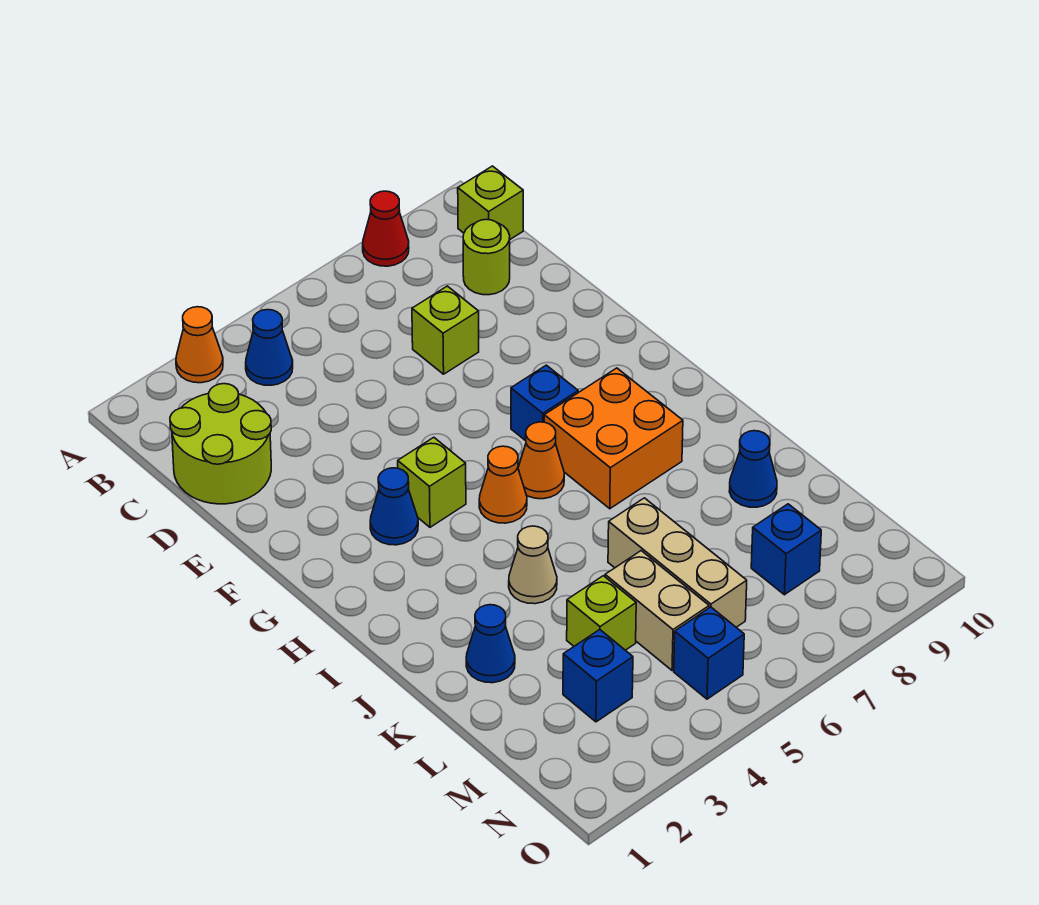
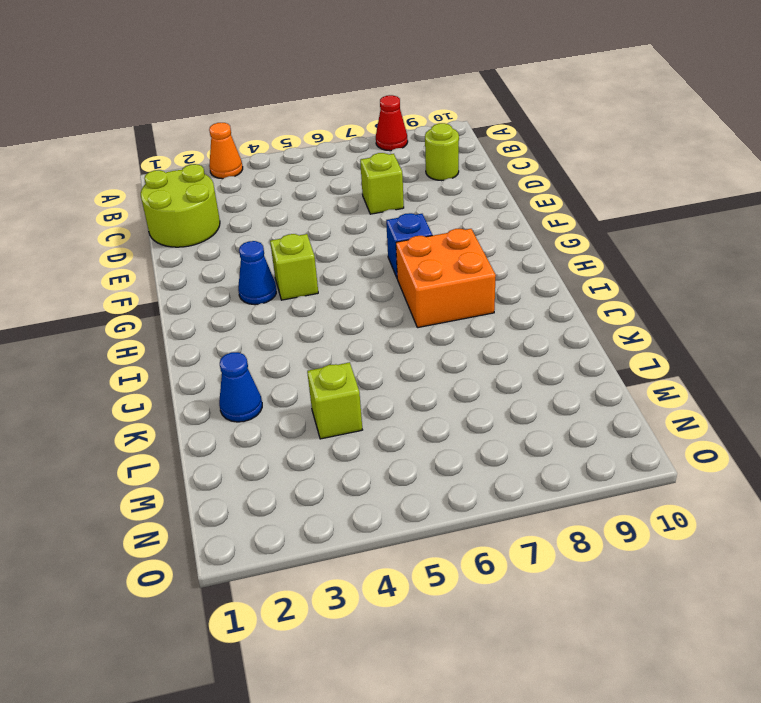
none -> blue cone B4 level 1
none -> lime brick B10 level 1
none -> orange cone H5 level 1

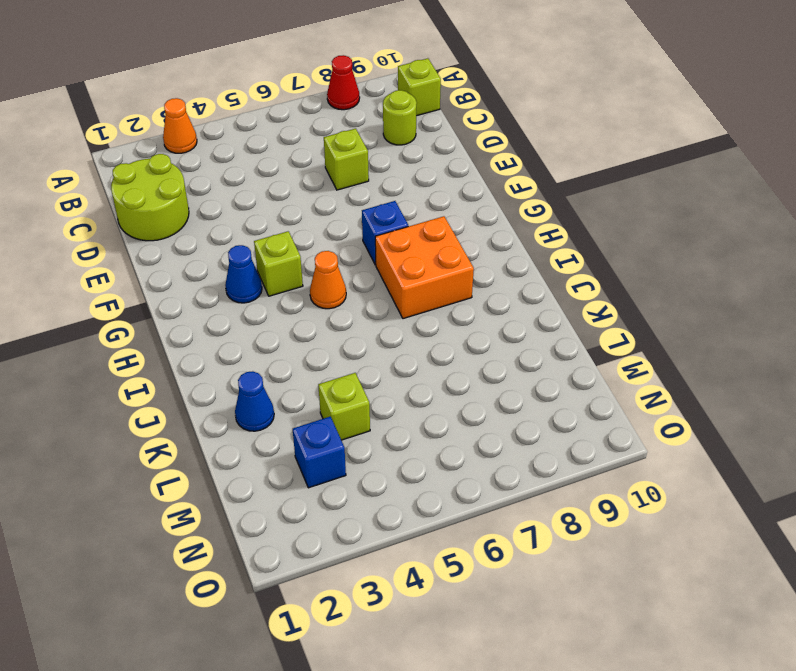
none -> blue cone B4 level 1
none -> orange cone H6 level 1
none -> tan cone J4 level 1

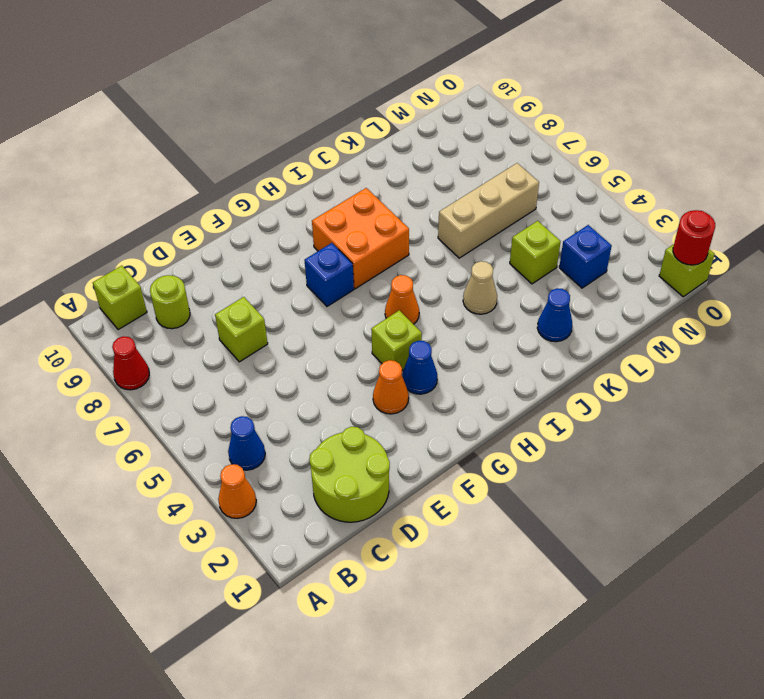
orange cone F3 level 1 -> orange cone H6 level 1
lime brick O1 level 1 -> none
red round brick O1 level 2 -> none
none -> blue cone K9 level 1
none -> tan brick L5:M5 level 1
none -> blue brick M8 level 1

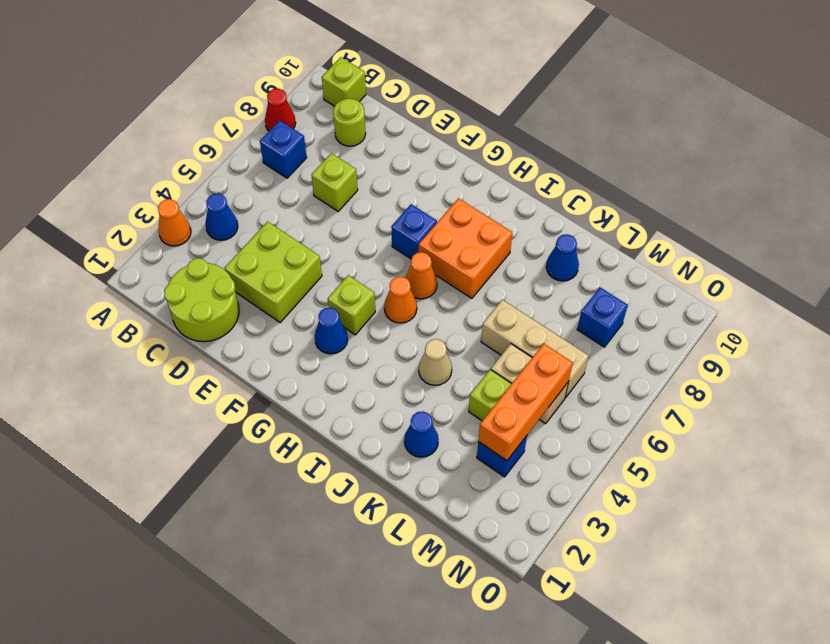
blue brick B7 level 1 -> blue brick N5 level 1
lime brick D3:E4 level 1 -> none
orange brick M3:M5 level 2 -> none

